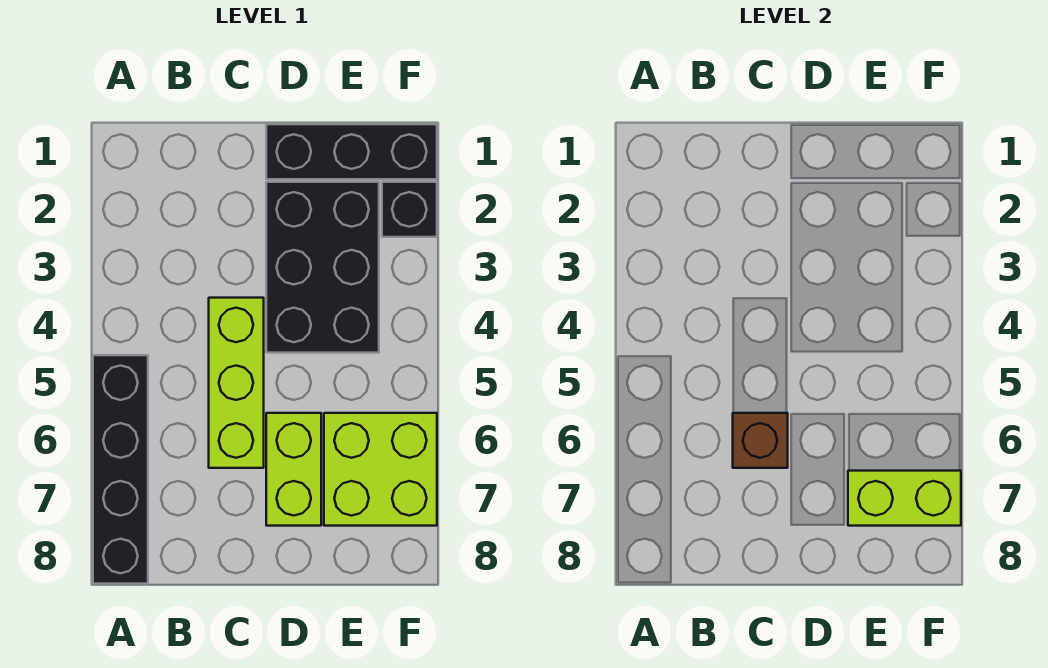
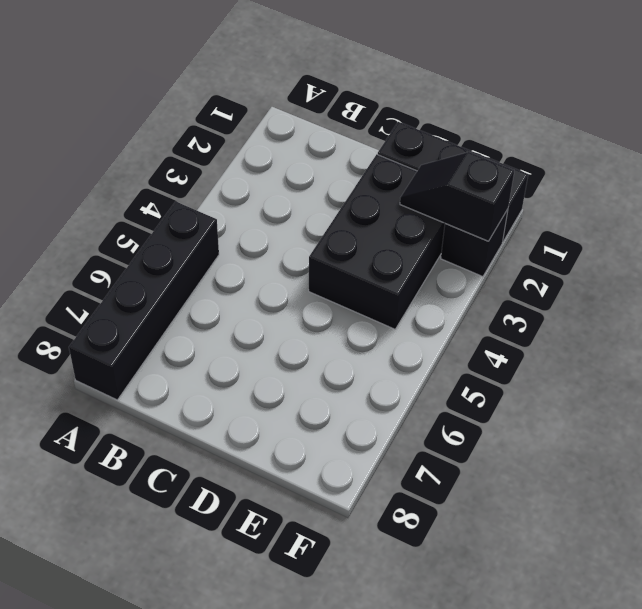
black slope E2:F2 level 2 top F -> none
none -> lime brick C4:C6 level 1
none -> lime brick D6:D7 level 1

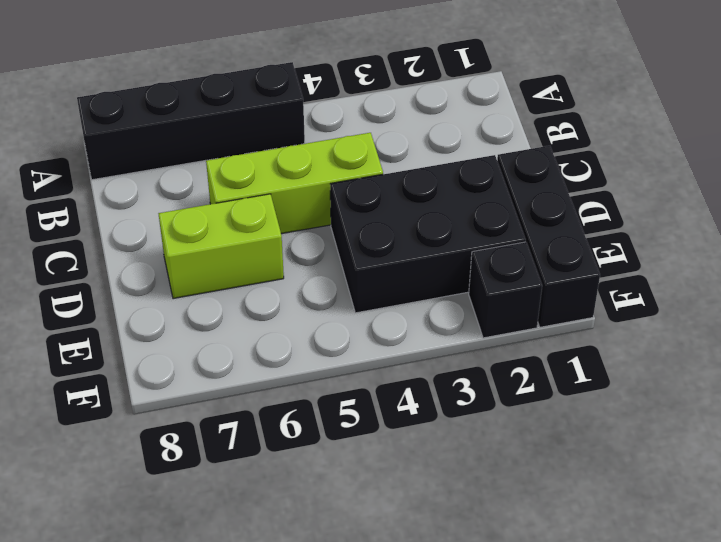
none -> lime brick E6:F7 level 1
none -> brown brick C6 level 2

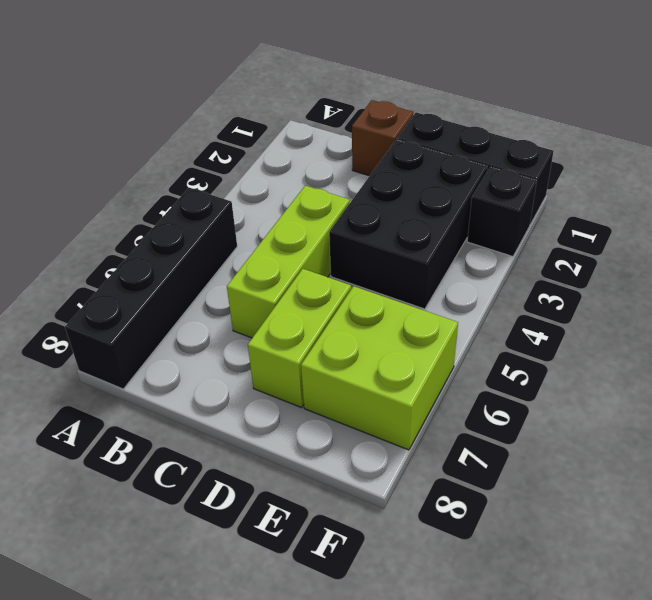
brown brick C1 level 1 -> brown brick C6 level 2
none -> lime brick E7:F7 level 2

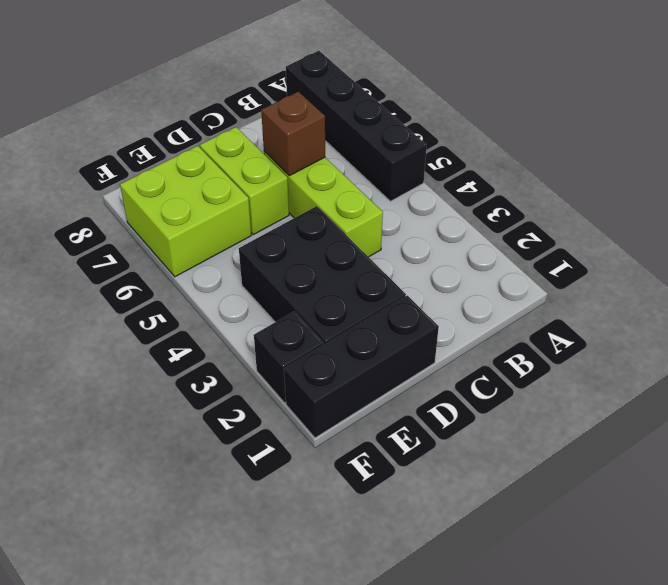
none -> lime brick E7:F7 level 2

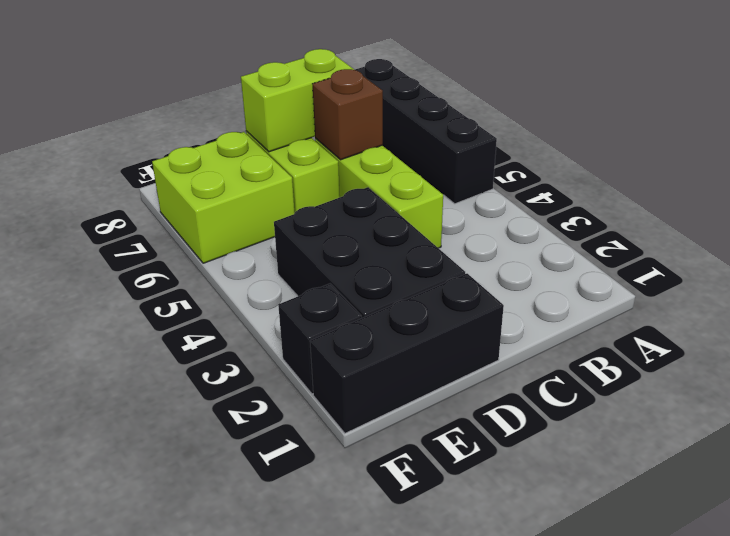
lime brick C7:D7 level 2 -> lime brick E7:F7 level 2

